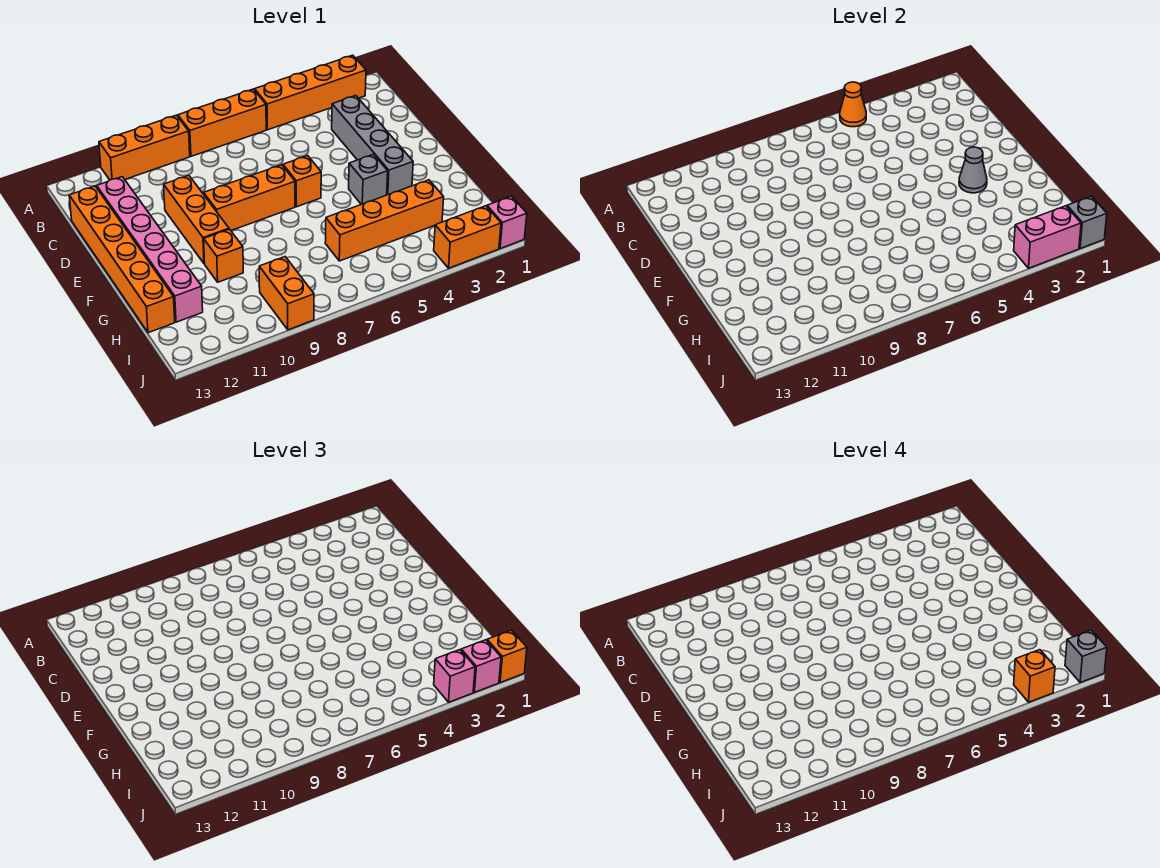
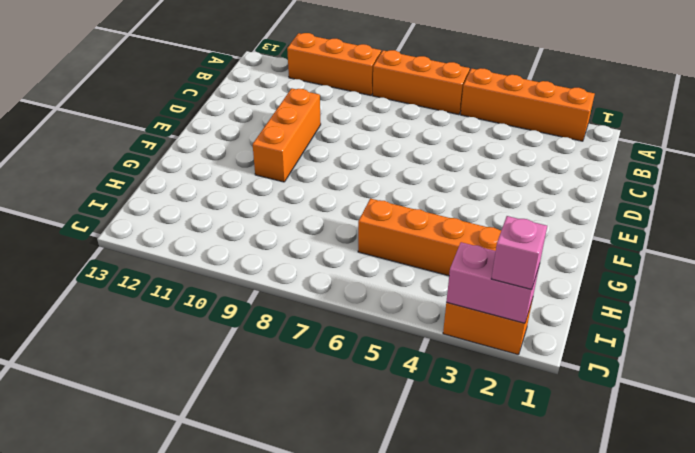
none -> grey brick C3:F3 level 1
none -> pink brick C12:H12 level 1
none -> orange brick C13:H13 level 1

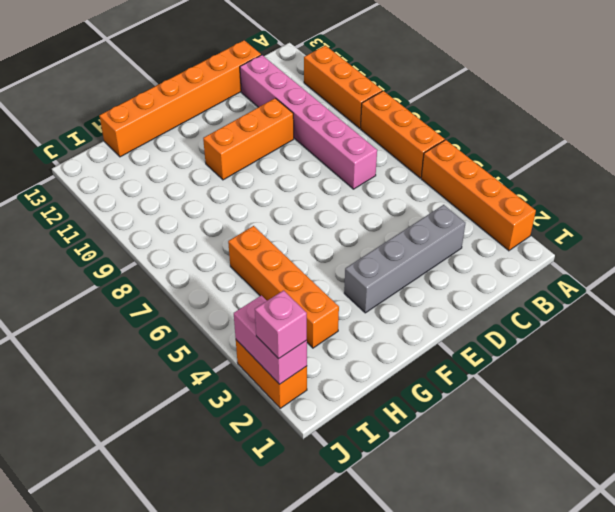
pink brick C7:C12 level 1 -> pink brick C12:H12 level 1
none -> orange brick E6 level 1
none -> orange brick E7:E9 level 1
none -> grey brick F4 level 1

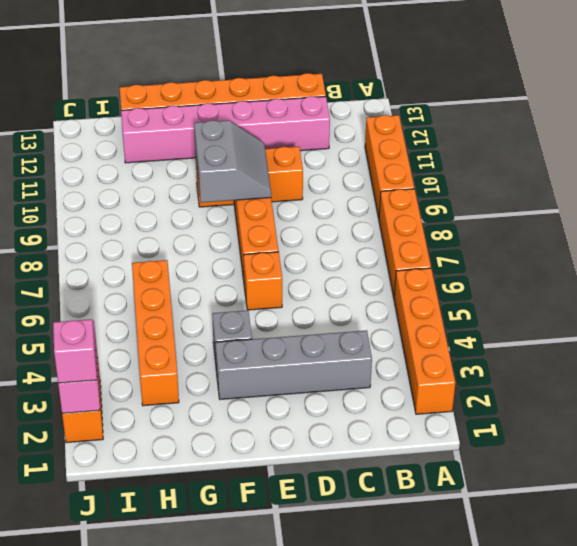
grey slope E9:F10 level 2 top F -> none
none -> orange brick G10 level 1
none -> orange brick I9:J9 level 1
none -> pink brick J1 level 1

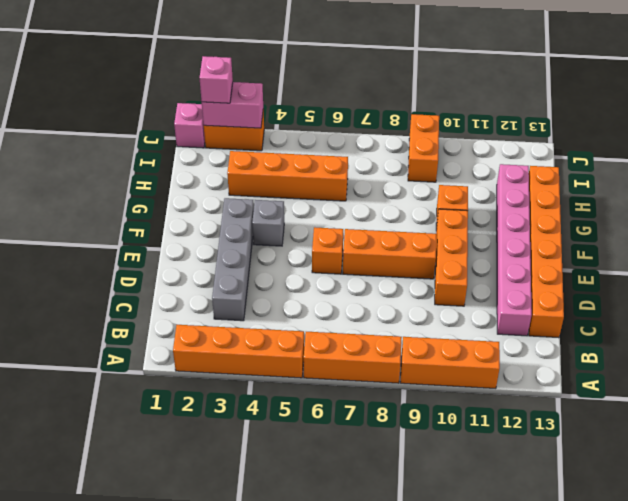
none -> orange cone A5 level 2
none -> grey cone F3 level 2
none -> grey brick J1 level 2

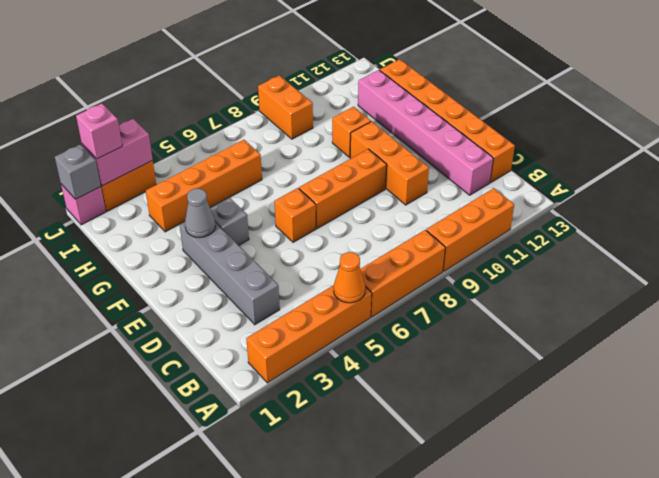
none -> orange brick J1 level 3
none -> pink brick J3 level 3
none -> grey brick J1 level 4

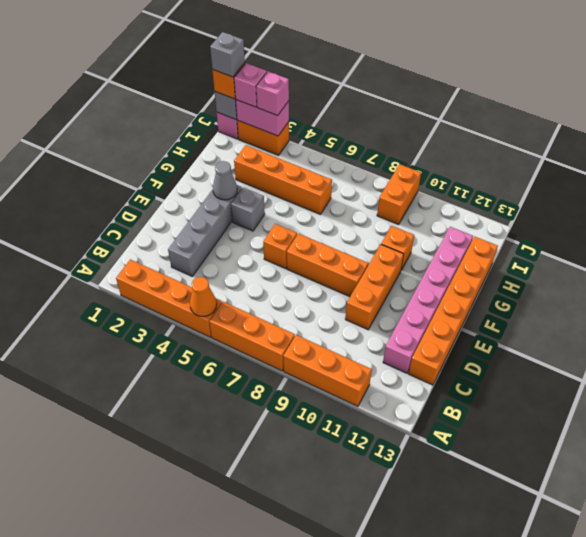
none -> orange brick J3 level 4

